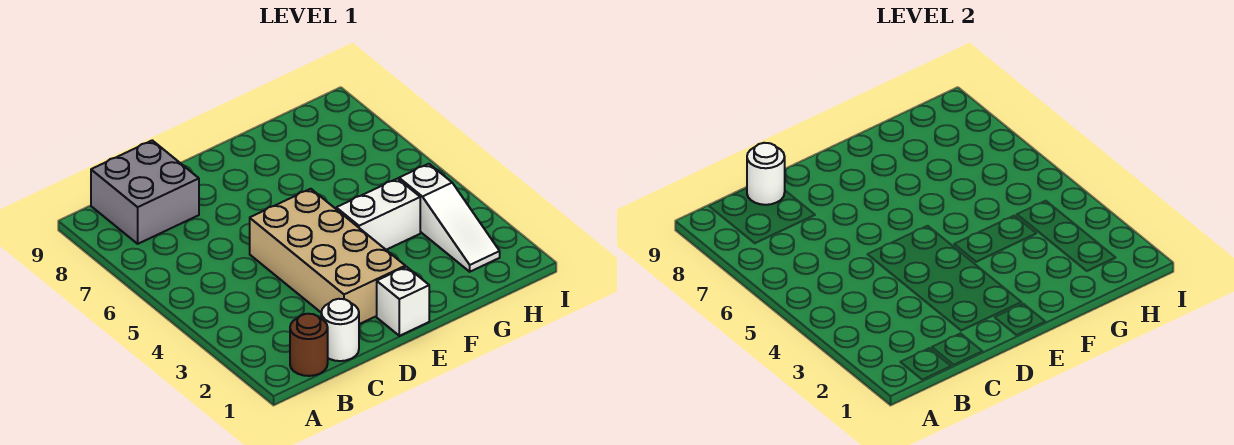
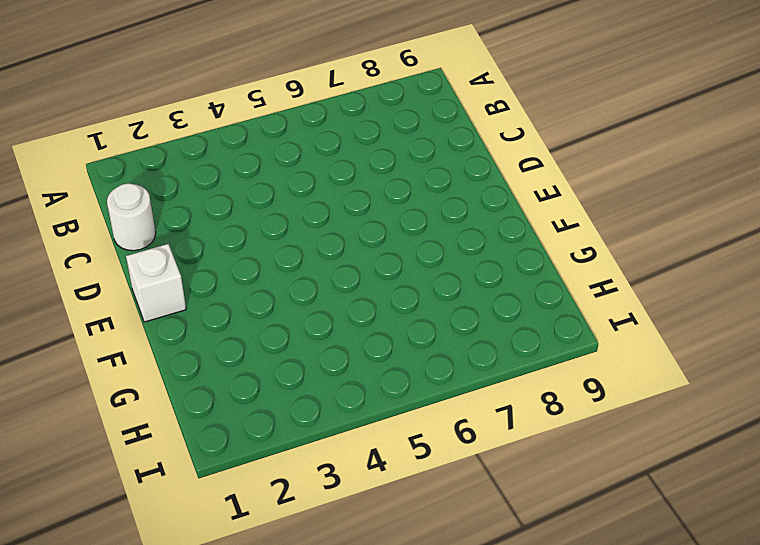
none -> brown round brick B1 level 1
none -> grey brick B8:C9 level 1

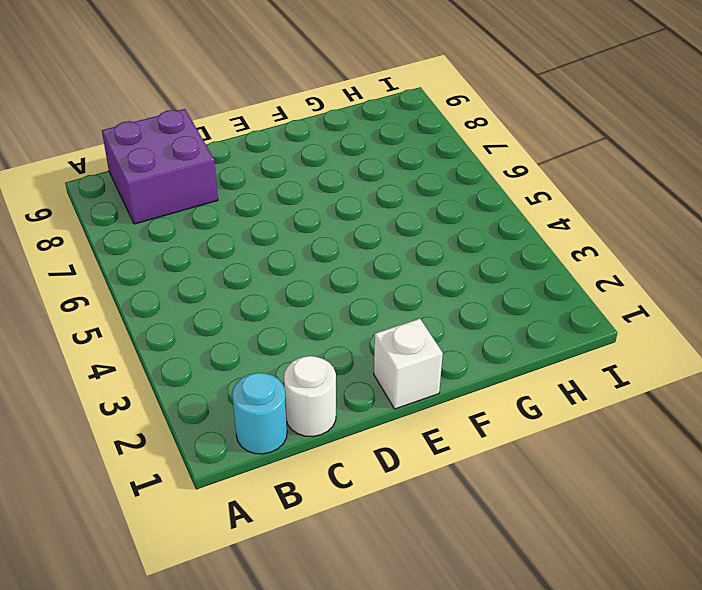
cyan round brick B1 level 1 -> brown round brick B1 level 1
purple brick B8:C9 level 1 -> grey brick B8:C9 level 1
none -> tan brick D2:E5 level 1
none -> white brick F4:G4 level 1

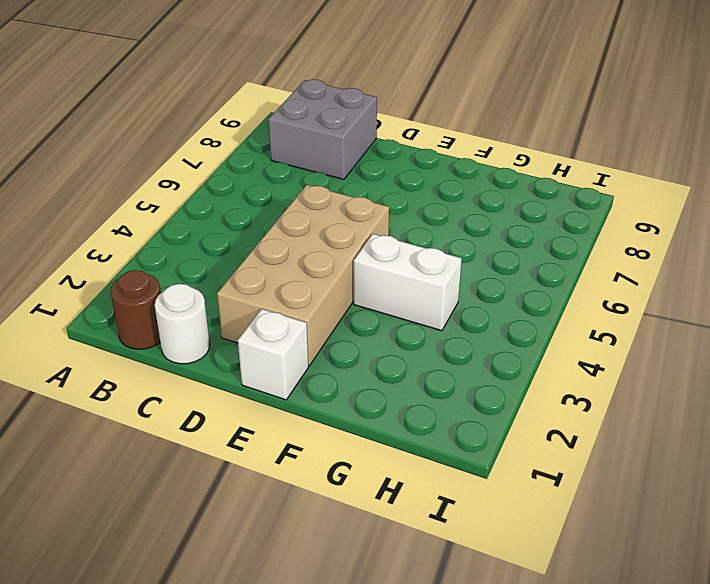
none -> white slope H2:H4 level 1 top 4
none -> white round brick C9 level 2

